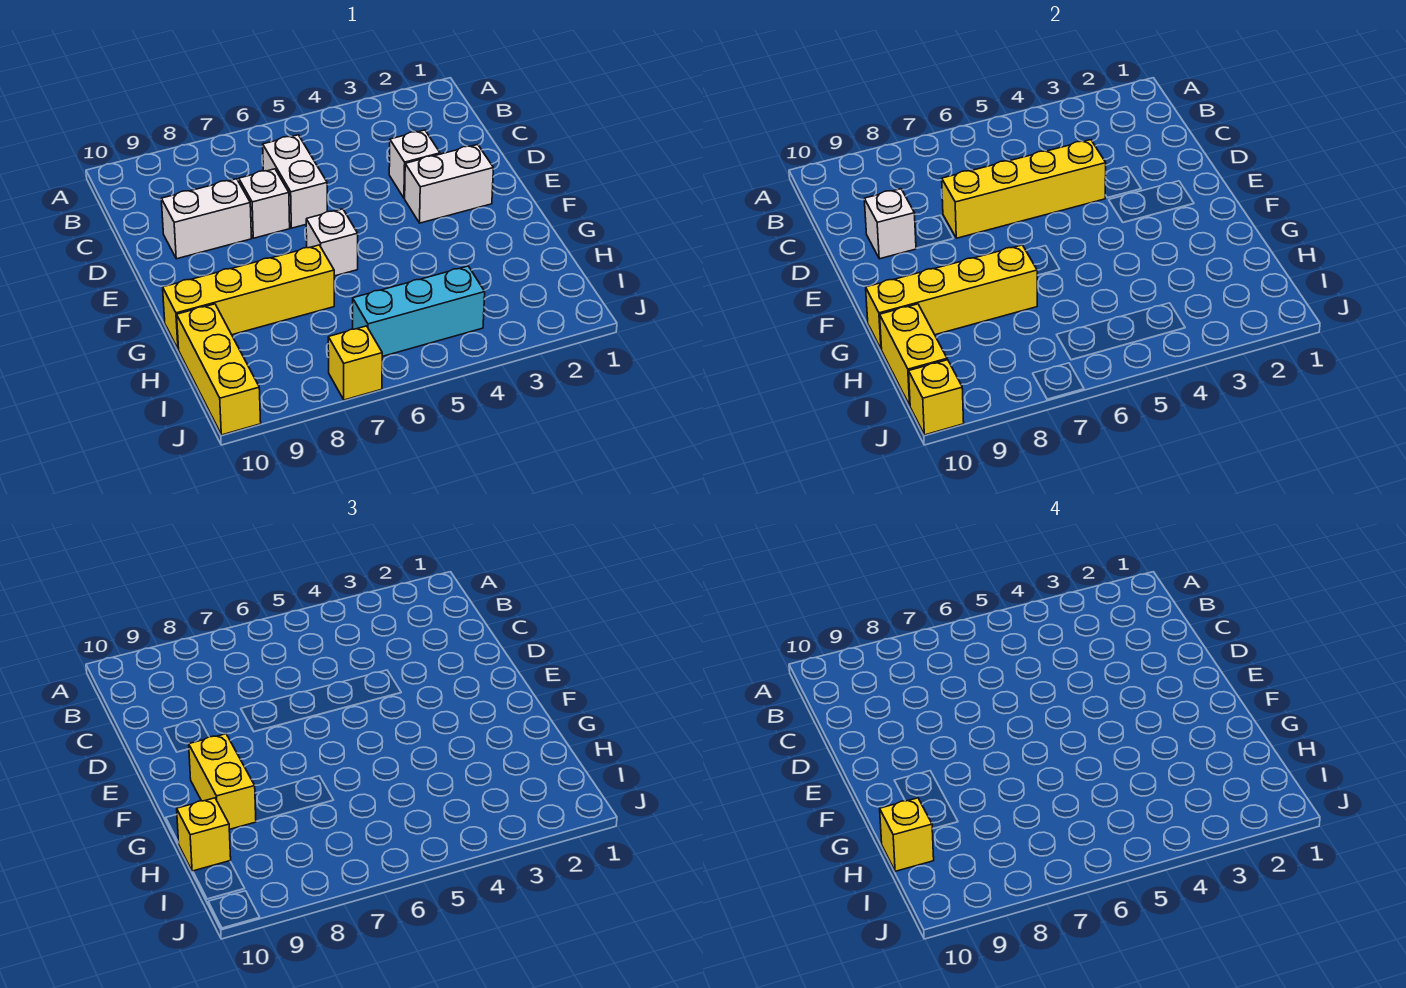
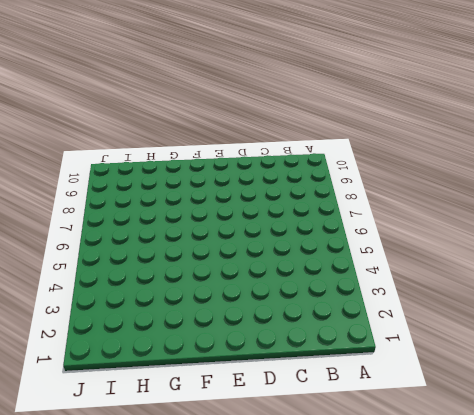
none -> white brick C6:D6 level 1
none -> white brick D3 level 1
none -> white brick D7 level 1

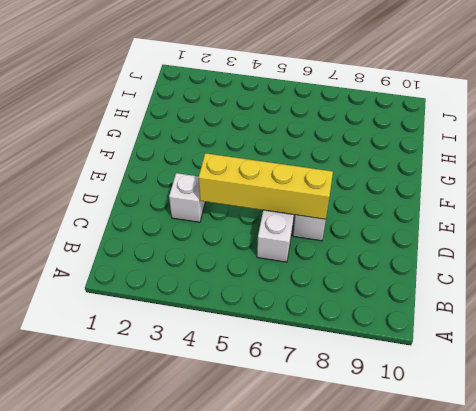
none -> white brick D8:D9 level 1
none -> white brick E2:E3 level 1
none -> white brick F6 level 1

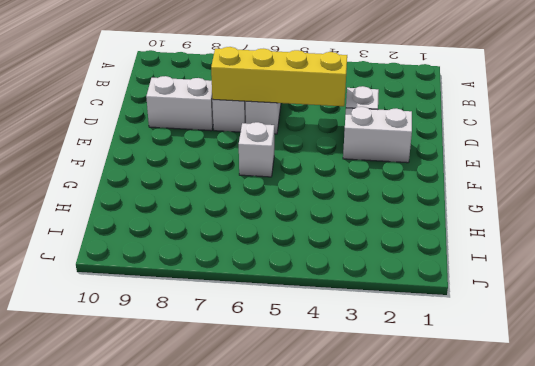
none -> yellow brick G7:G10 level 1
none -> yellow brick H10:J10 level 1
none -> cyan brick I4:I6 level 1

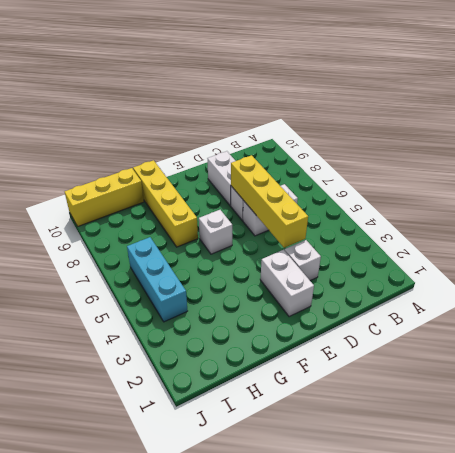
none -> yellow brick J7 level 1
none -> white brick D9 level 2
none -> yellow brick G7:G10 level 2

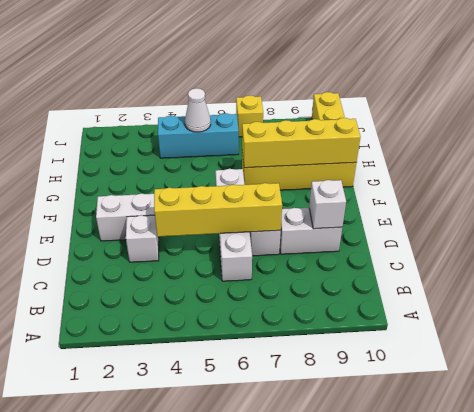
white cone I5 level 2 -> none
none -> yellow brick H10:I10 level 2
none -> yellow brick J10 level 2
none -> yellow brick F9:G9 level 3

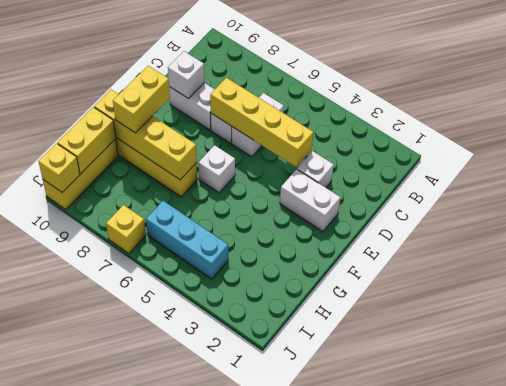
none -> yellow brick H10 level 3
none -> yellow brick H10 level 4

